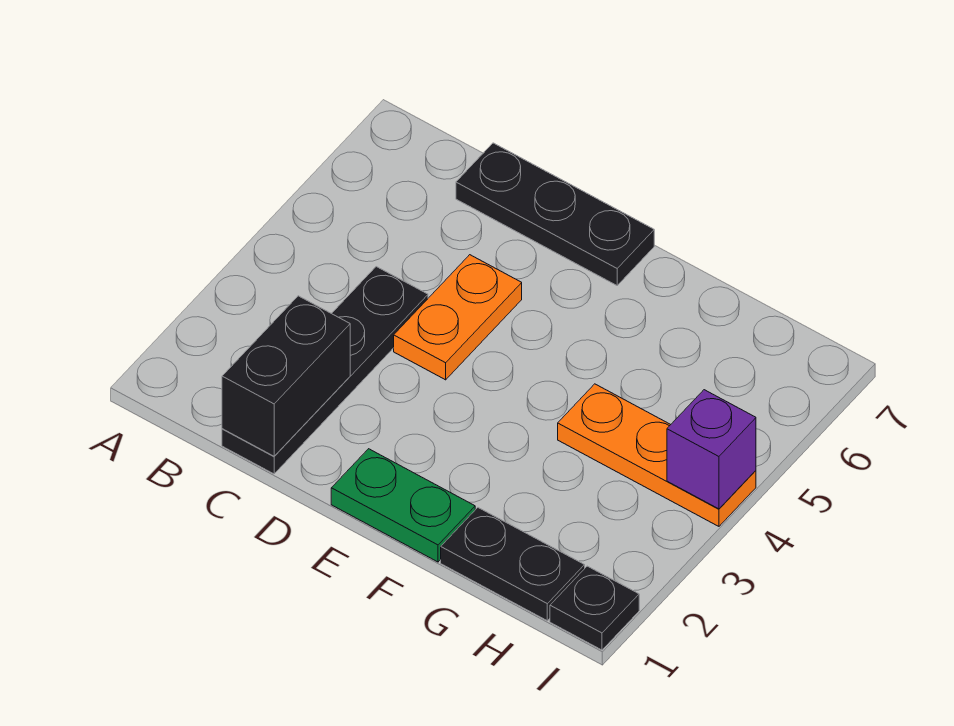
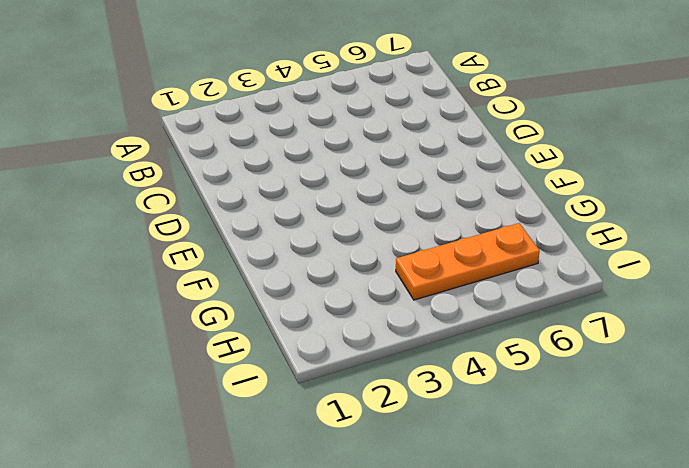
orange plate H4:H6 level 1 -> orange plate G4:I4 level 1
none -> black plate C1:C4 level 1
none -> black plate C7:E7 level 1

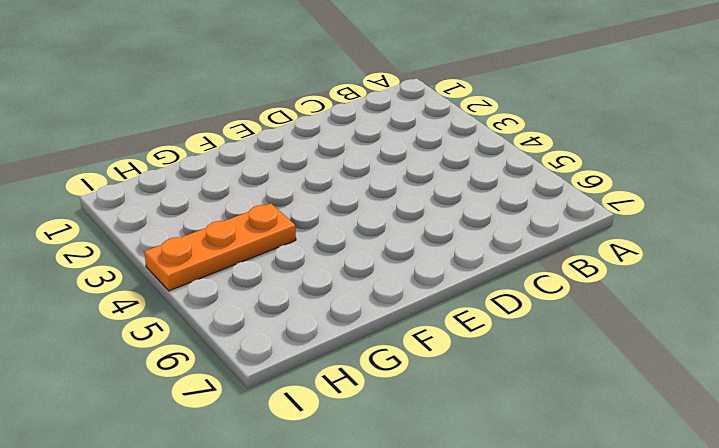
none -> black plate C1:C4 level 1
none -> black plate C7:E7 level 1

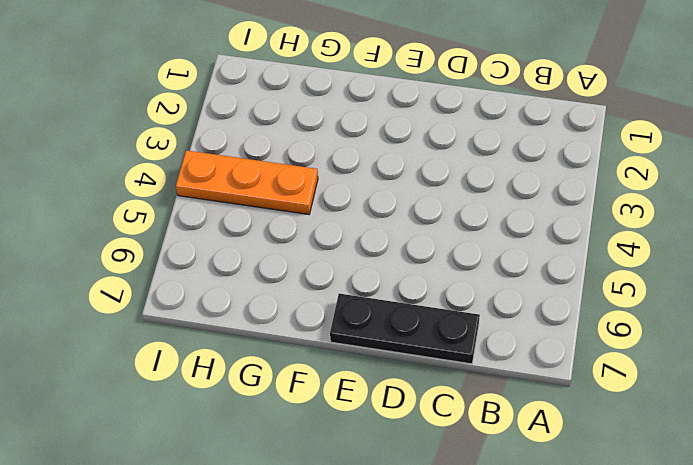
none -> black plate C1:C4 level 1
none -> orange plate D4:D5 level 1

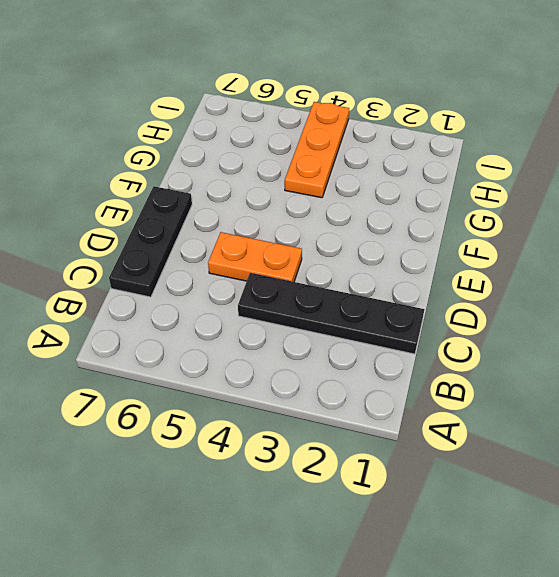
none -> green plate E1:F1 level 1
none -> black plate G1:H1 level 1

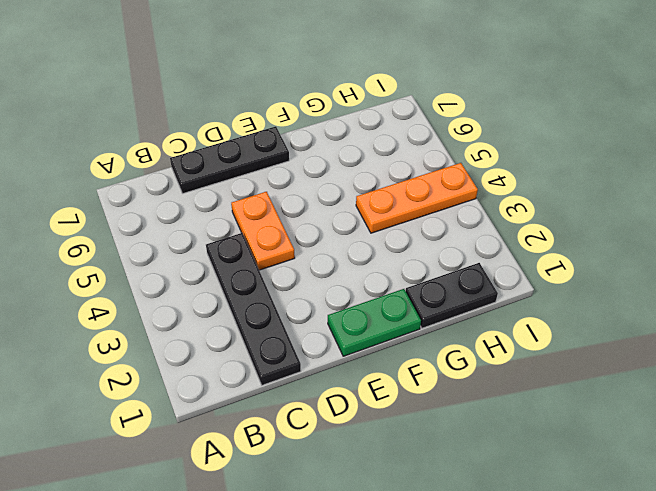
none -> black plate I1 level 1
none -> black brick C1:C2 level 2

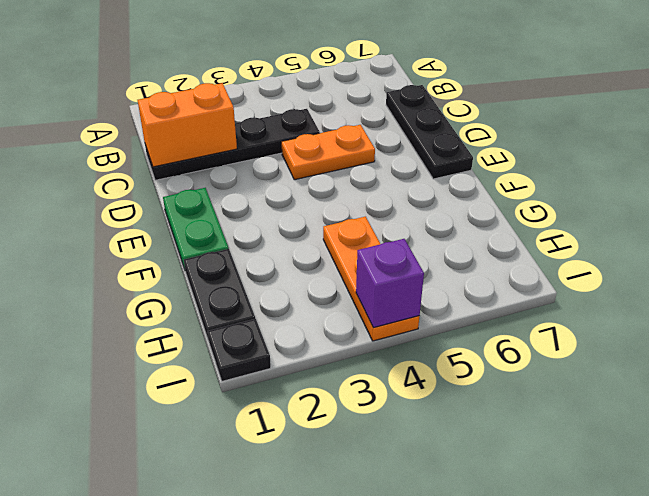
orange brick C1:C2 level 2 -> black brick C1:C2 level 2

